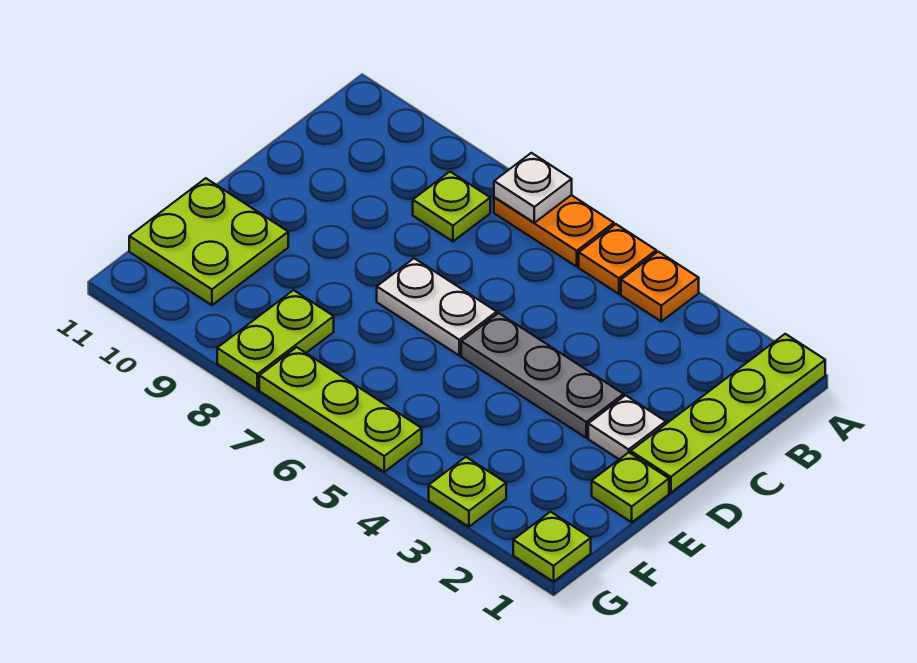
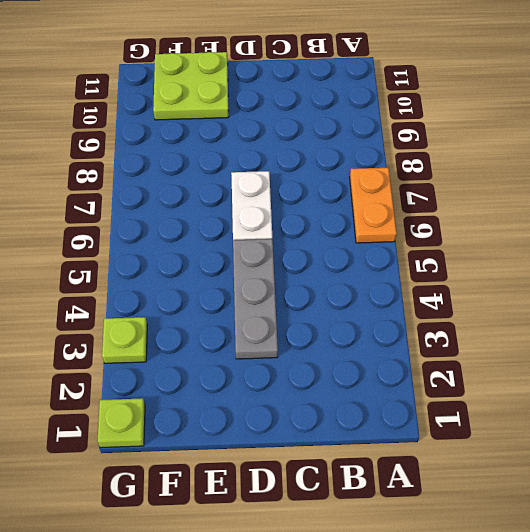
none -> lime plate A1:D1 level 1
none -> orange plate A4 level 1
none -> orange plate A5 level 1

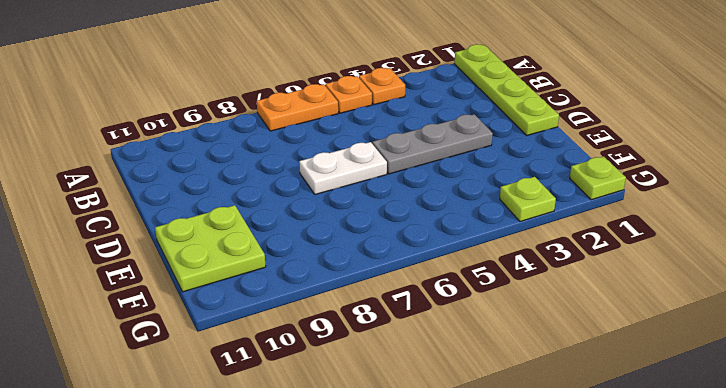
none -> lime plate B8 level 1
none -> white plate D2 level 1
none -> lime plate E1 level 1

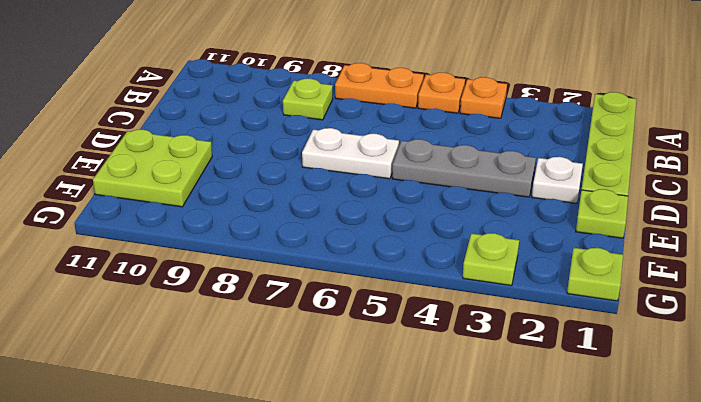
none -> lime plate F8:G8 level 1
none -> lime plate G5:G7 level 1
none -> white plate A7 level 2

